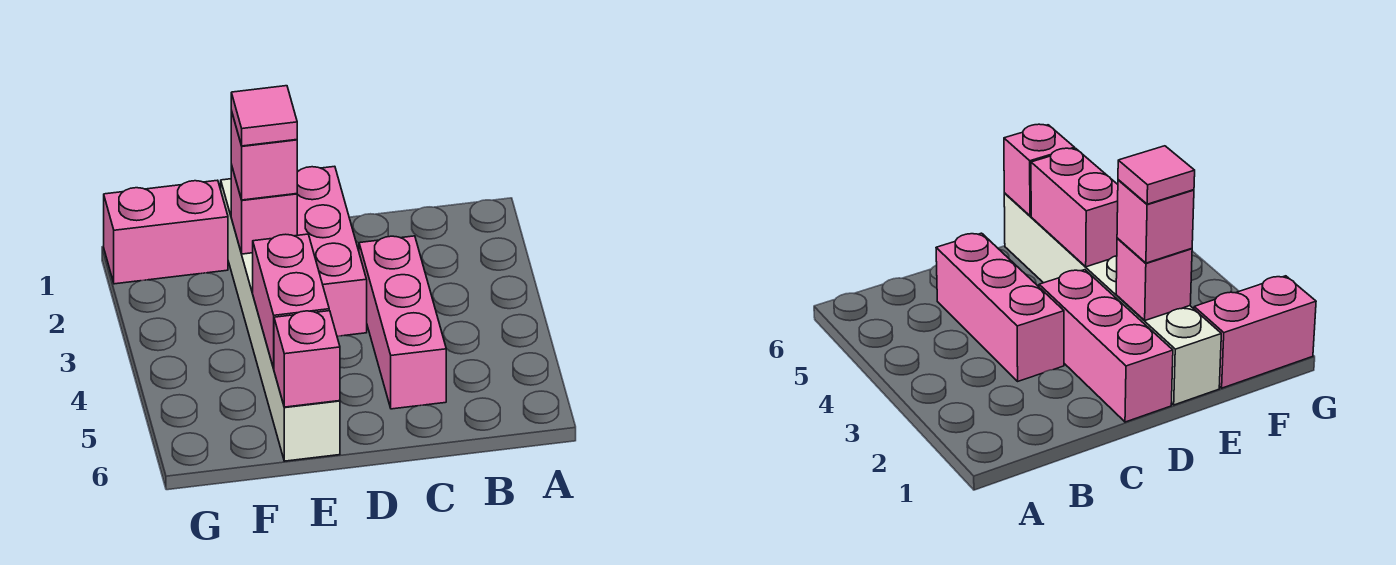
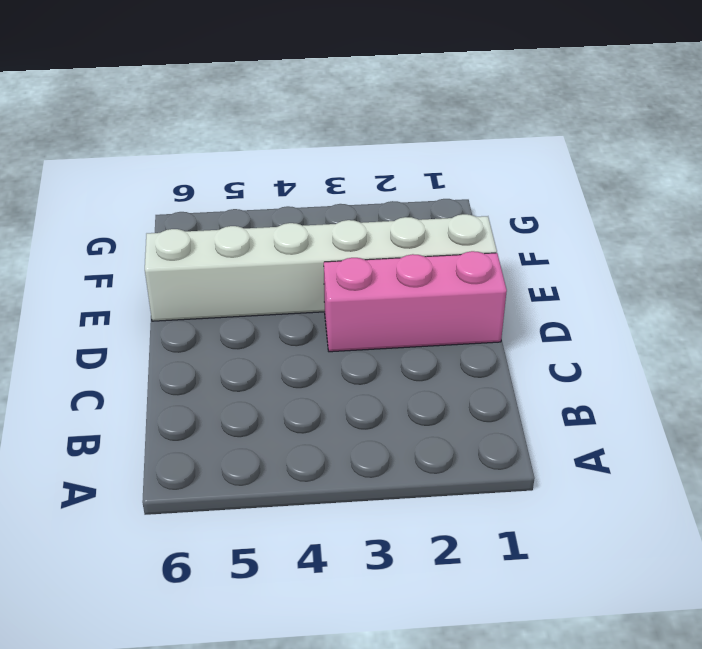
none -> pink brick C3:C5 level 1
none -> pink brick F1:G1 level 1

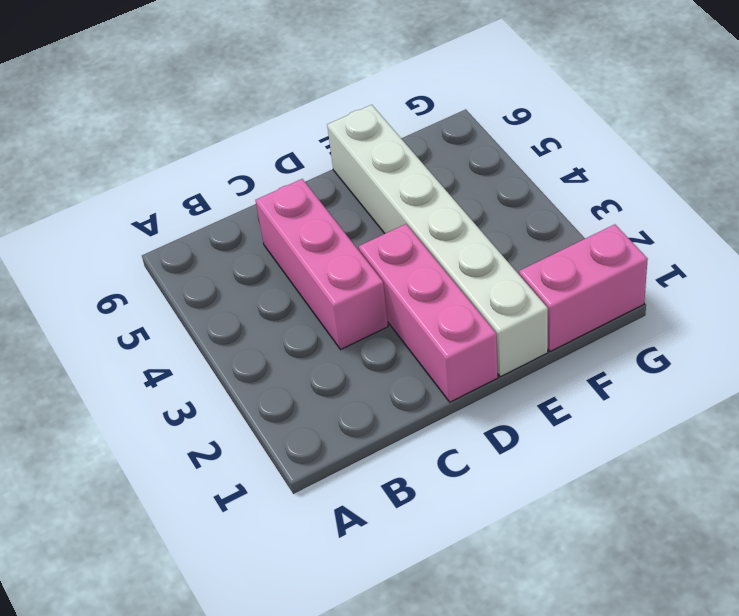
none -> pink brick E2 level 2
none -> pink brick E4:E5 level 2

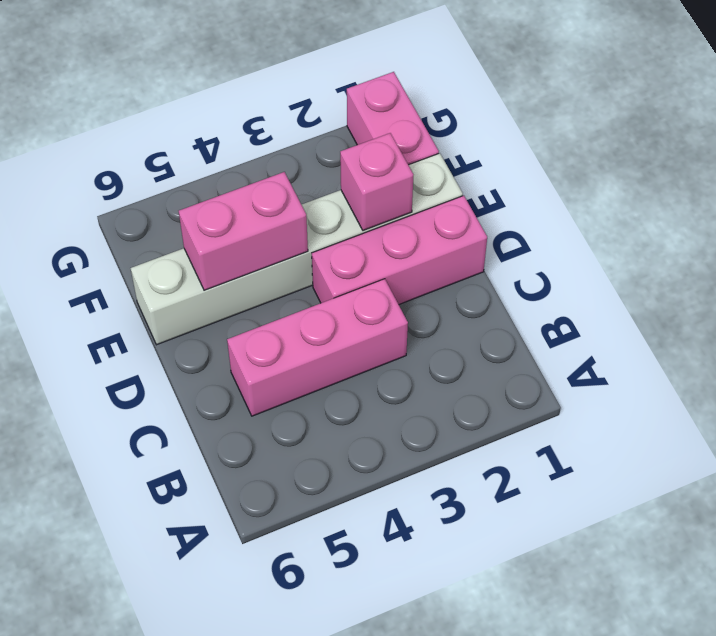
none -> pink brick E6 level 2
none -> pink brick E2 level 3

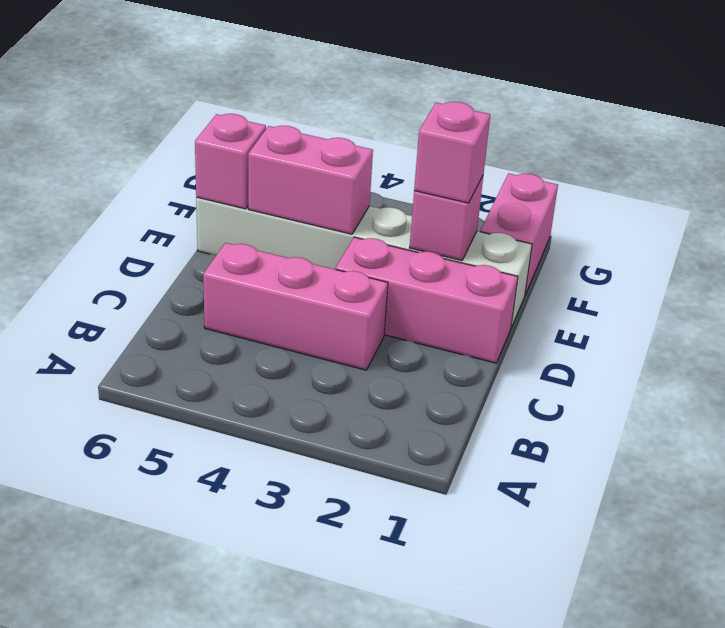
none -> pink tile E2 level 4

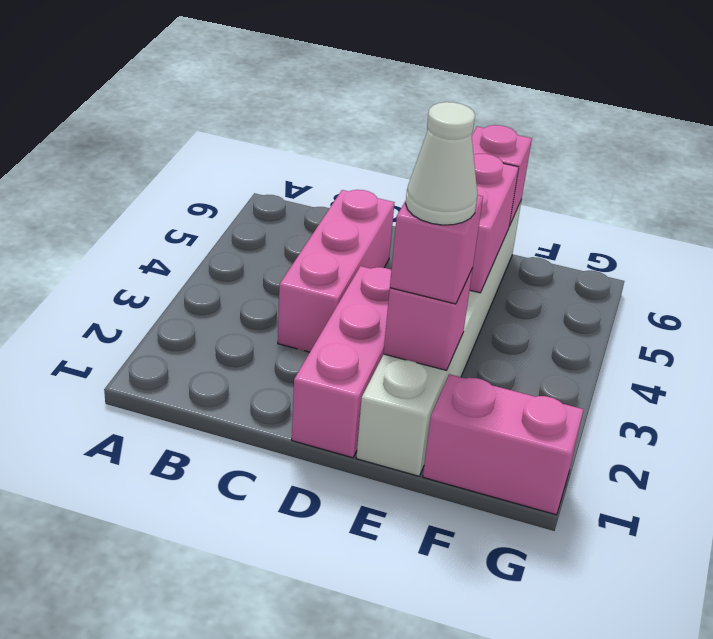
white cone E2 level 4 -> pink tile E2 level 4

